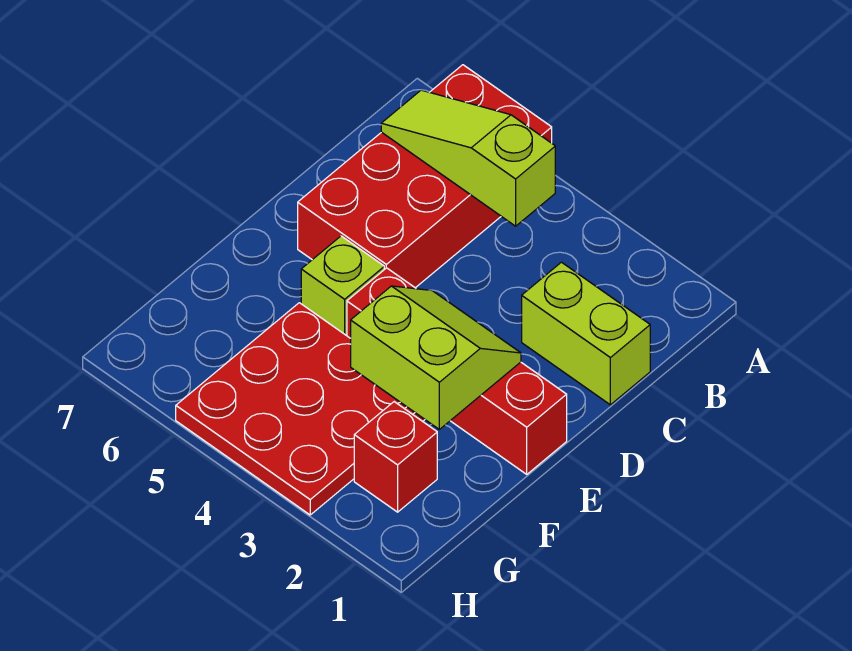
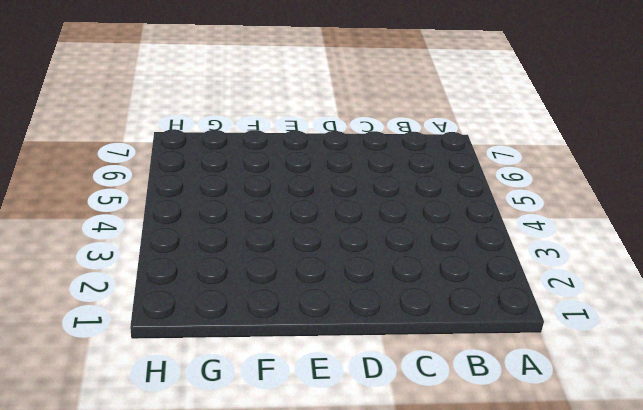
none -> red brick A5:D6 level 1
none -> lime brick C1:C2 level 1

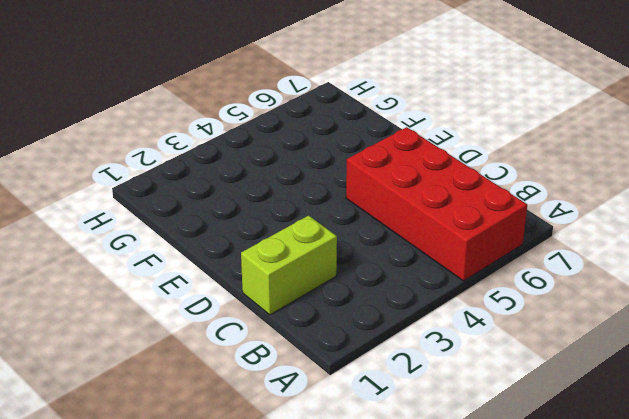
none -> red brick E1:E4 level 1
none -> lime brick E5 level 1

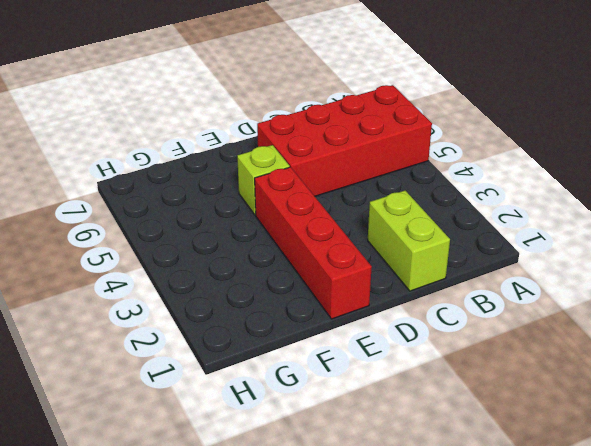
none -> red plate F3:H5 level 1
none -> red brick G2 level 1

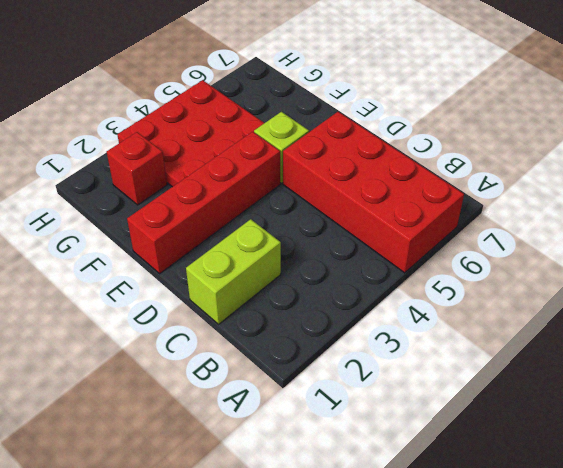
none -> lime slope B4:B6 level 2 top 4
none -> lime slope E2:F3 level 2 top F

